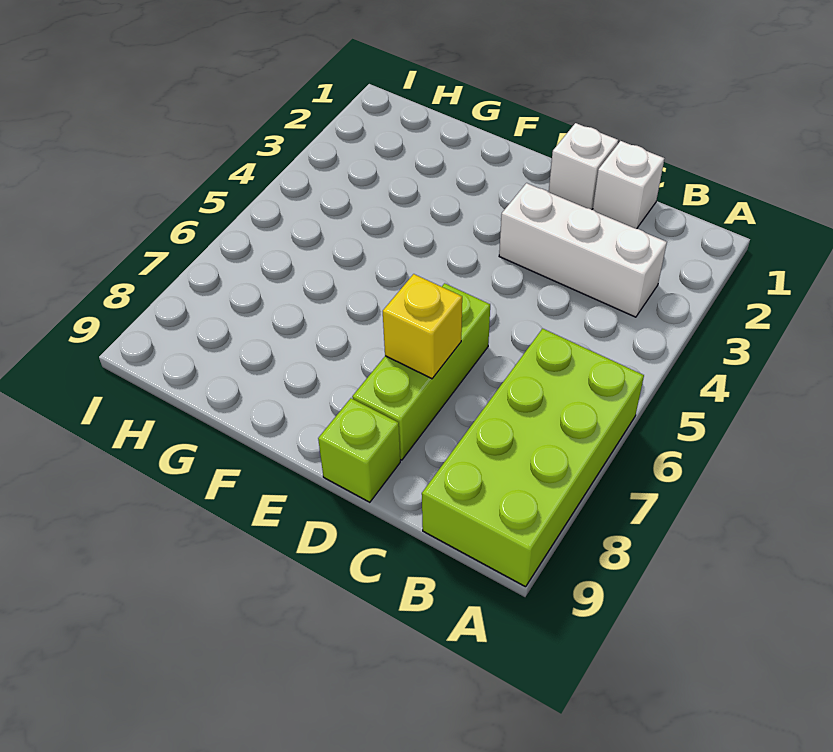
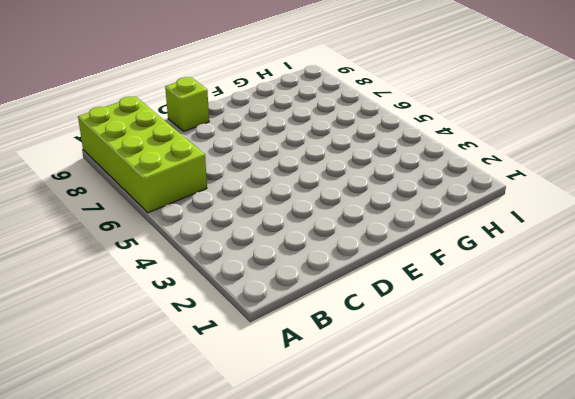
none -> white brick B3:D3 level 1
none -> white brick C1 level 1

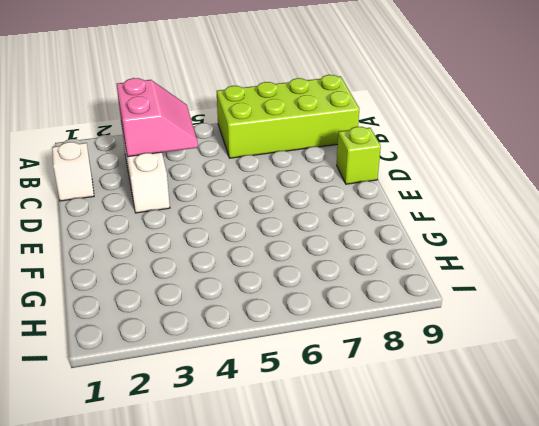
pink slope B3:C4 level 2 top 3 -> none
none -> white brick D1 level 1
none -> lime brick D6:D8 level 1

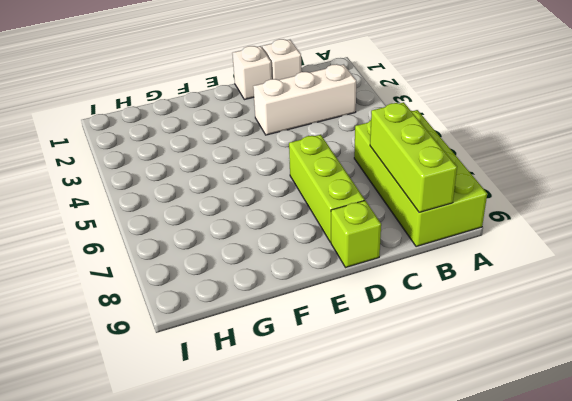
lime brick B7:B9 level 2 -> none
none -> yellow brick D7 level 2

